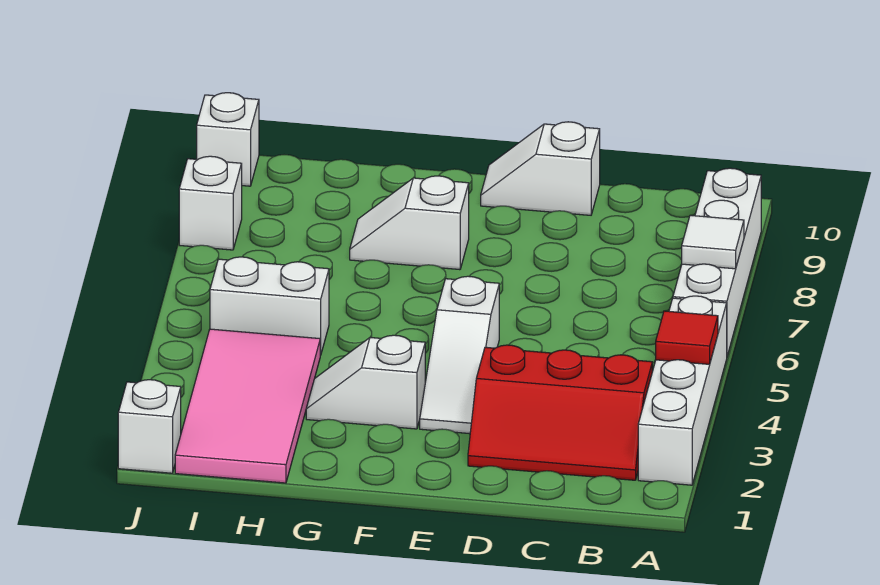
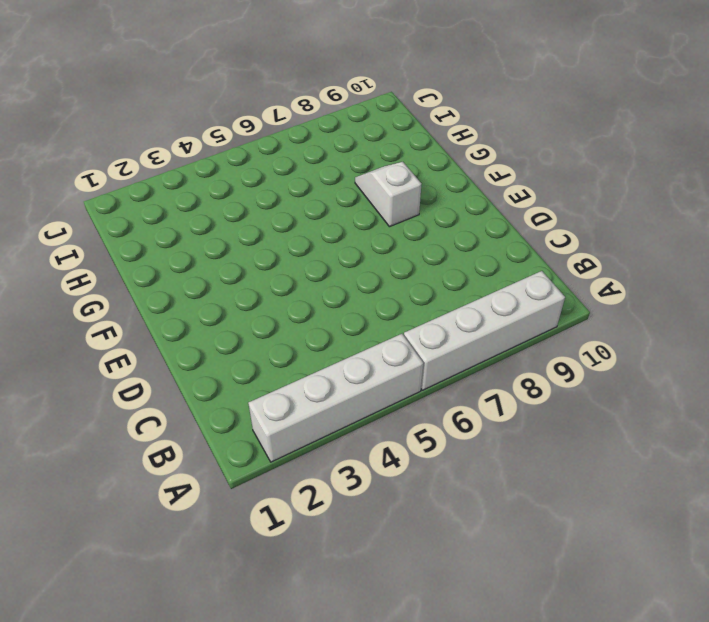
none -> red slope B2:D3 level 1 top 3
none -> white slope D10:E10 level 1 top D
none -> white slope E3:E5 level 1 top 5

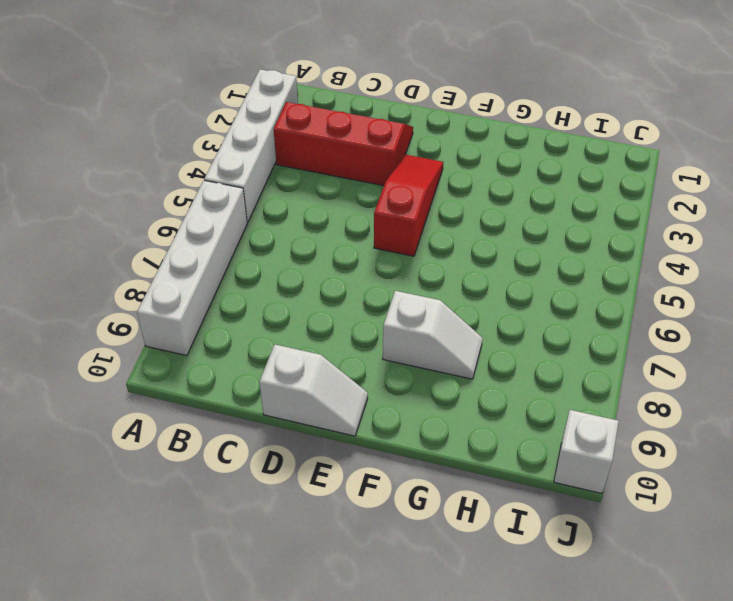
red slope E3:E5 level 1 top 5 -> white slope E3:E5 level 1 top 5
none -> white slope F3:G3 level 1 top F
none -> pink tile H1:I4 level 1
none -> white brick H5:I5 level 1

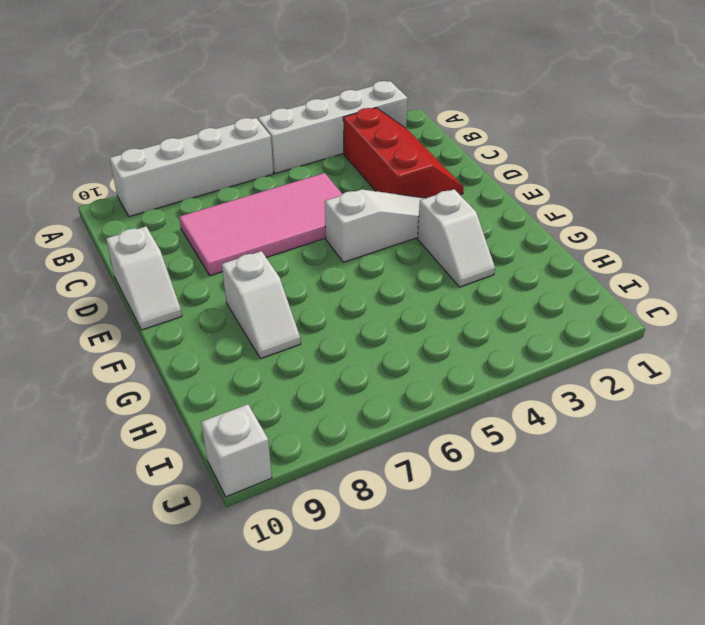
pink tile C5:D8 level 1 -> pink tile H1:I4 level 1
none -> white brick H5:I5 level 1
none -> white brick J1 level 1
none -> white brick J8 level 1

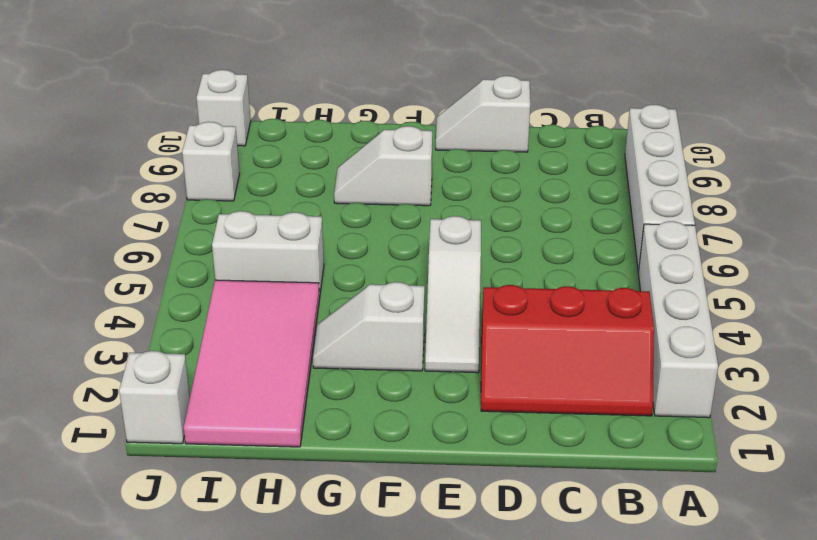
none -> red tile A4 level 2
none -> white tile A7 level 2

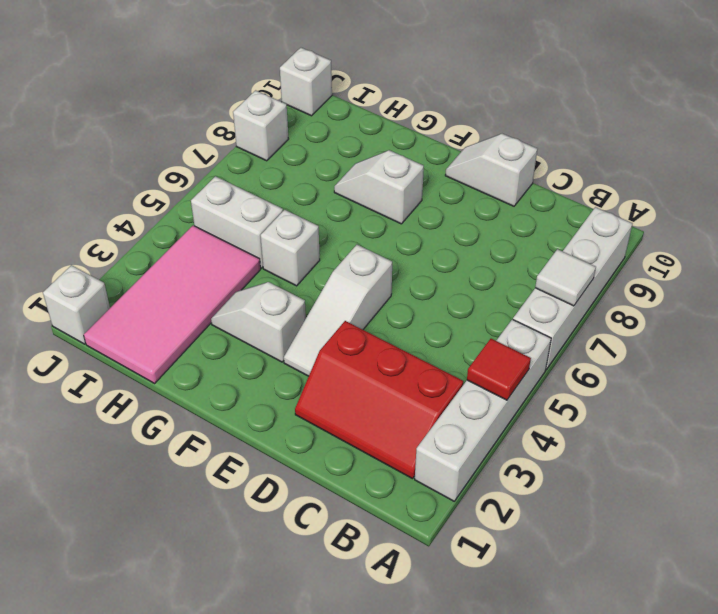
white brick G5 level 1 -> none

